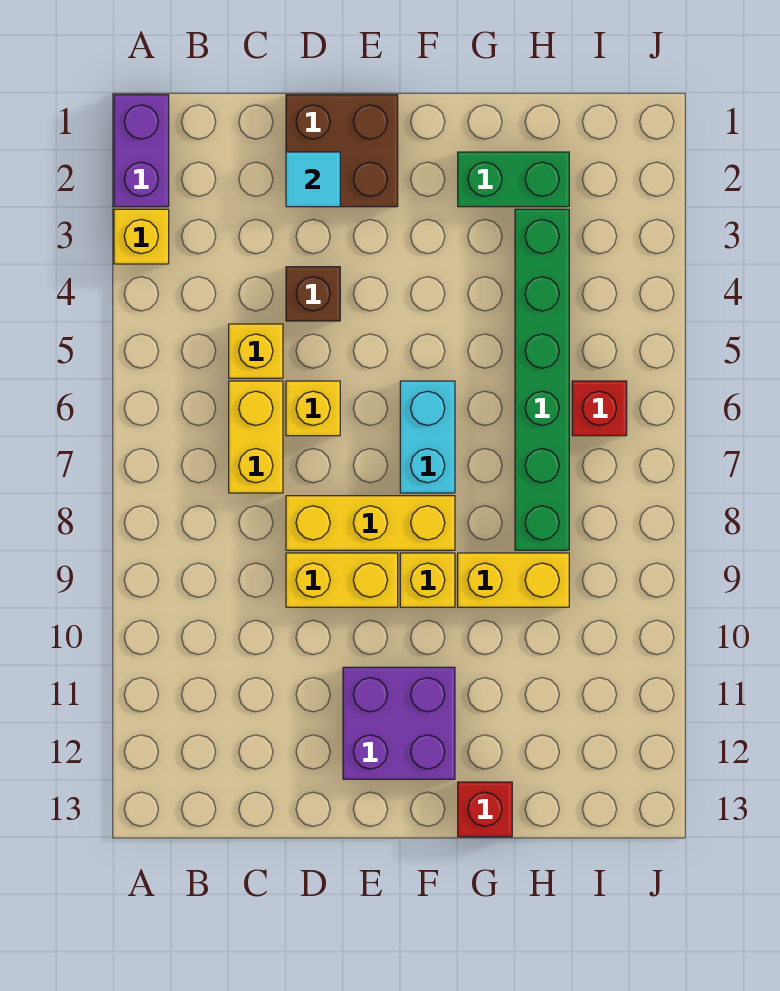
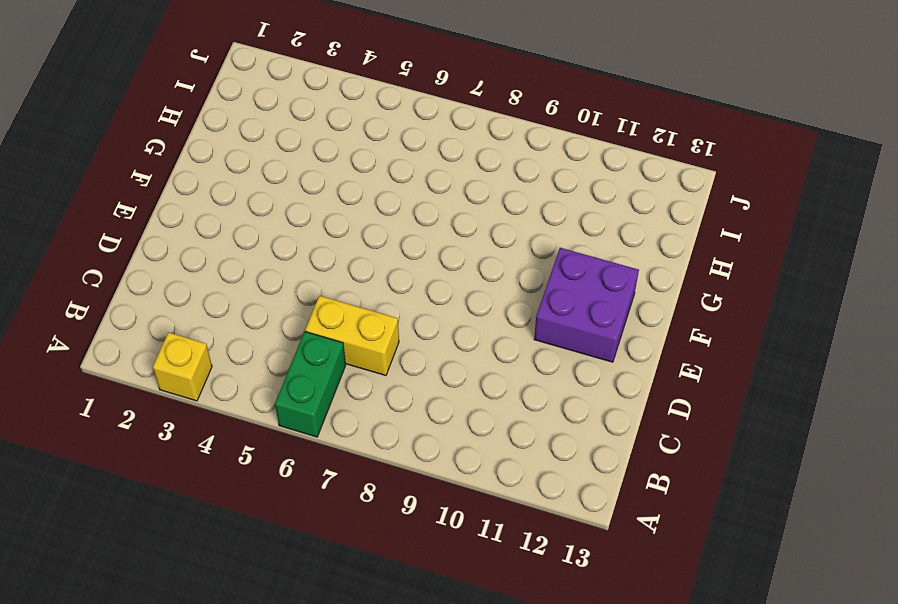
green brick A6:B6 level 1 -> green brick G2:H2 level 1
none -> purple brick A1:A2 level 1
none -> yellow brick C5 level 1
none -> brown brick D1:E2 level 1

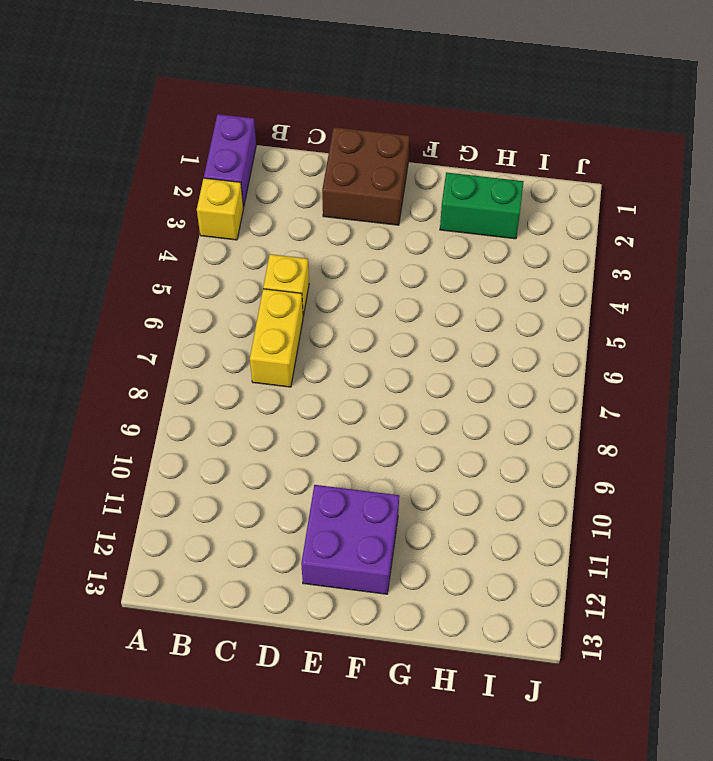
none -> brown brick D4 level 1
none -> yellow brick D6 level 1
none -> yellow brick D8:F8 level 1

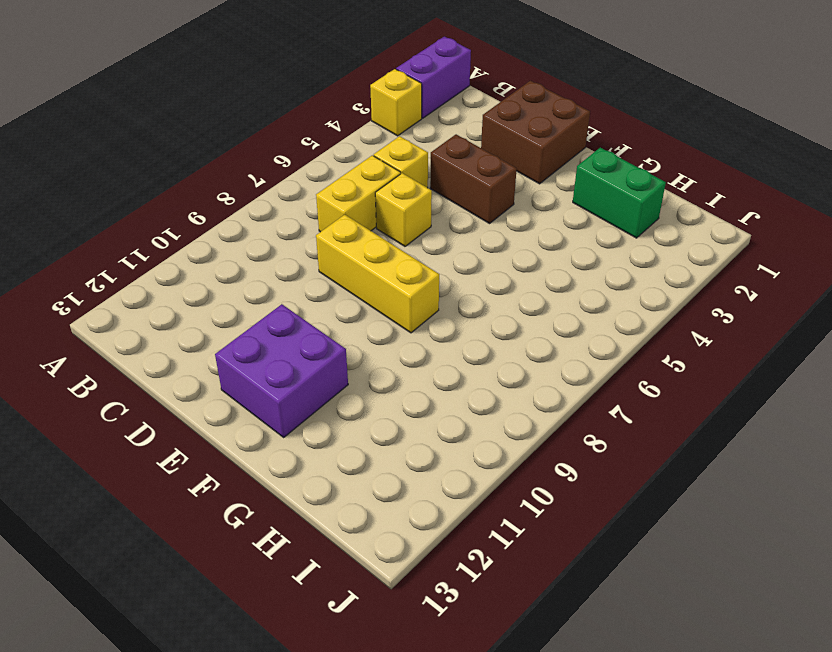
brown brick D4:E4 level 1 -> brown brick D4 level 1
none -> yellow brick D9:E9 level 1
none -> cyan brick F6:F7 level 1
none -> yellow brick F9 level 1

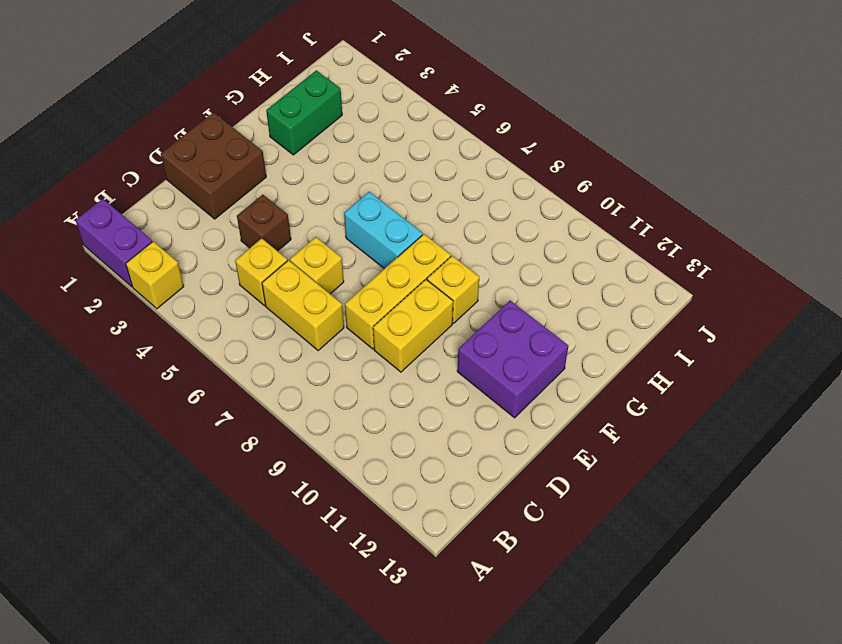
none -> yellow brick G9:H9 level 1
none -> red brick G13 level 1
none -> green brick H3:H8 level 1

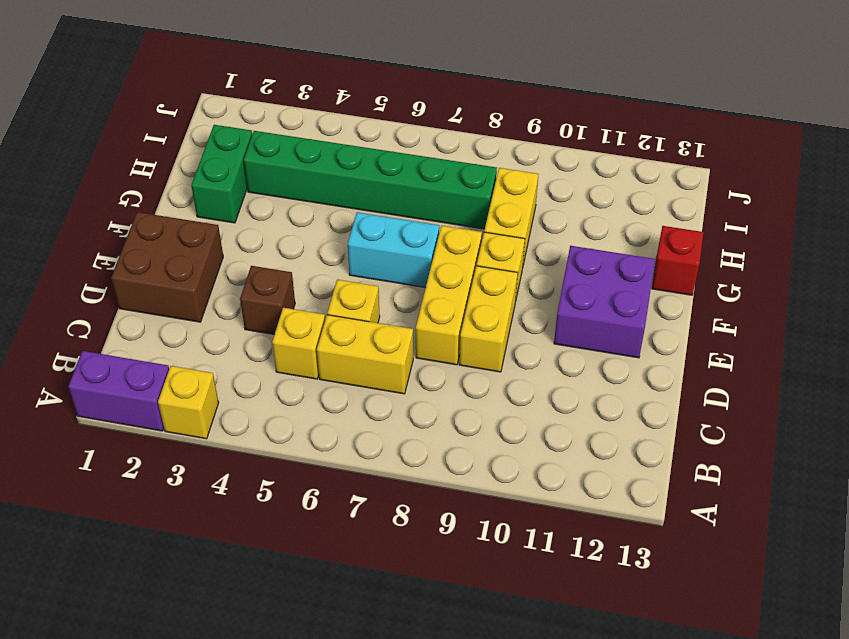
none -> red brick I6 level 1
none -> cyan tile D2 level 2

